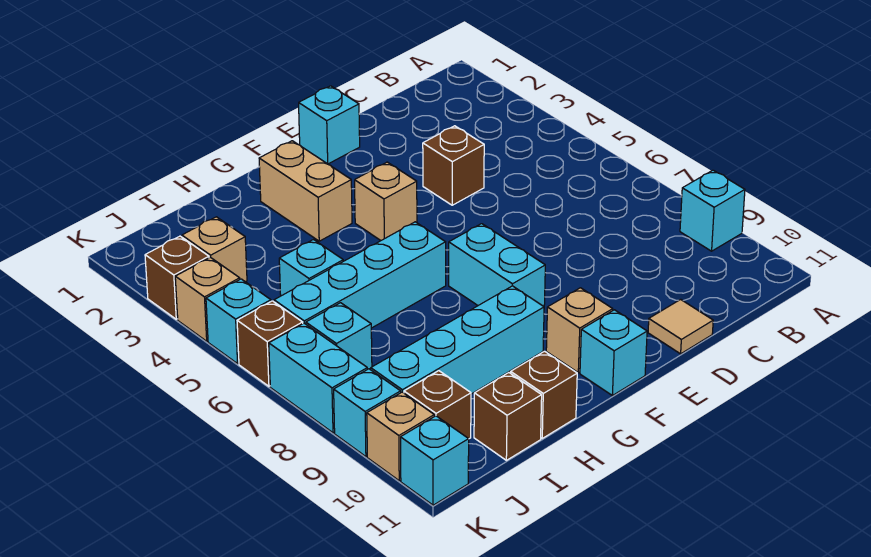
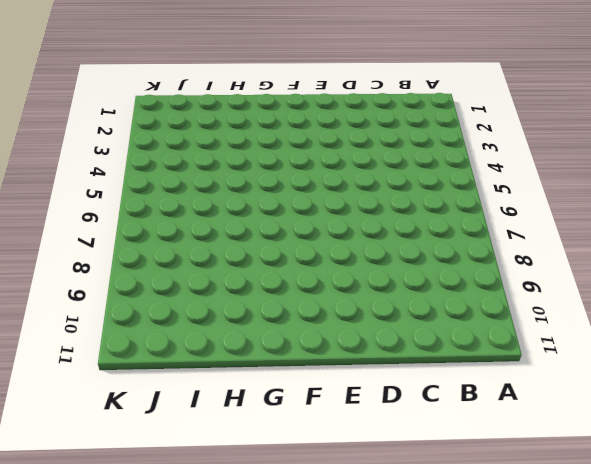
none -> cyan brick A9 level 1
none -> brown brick D4 level 1
none -> tan tile D11 level 1

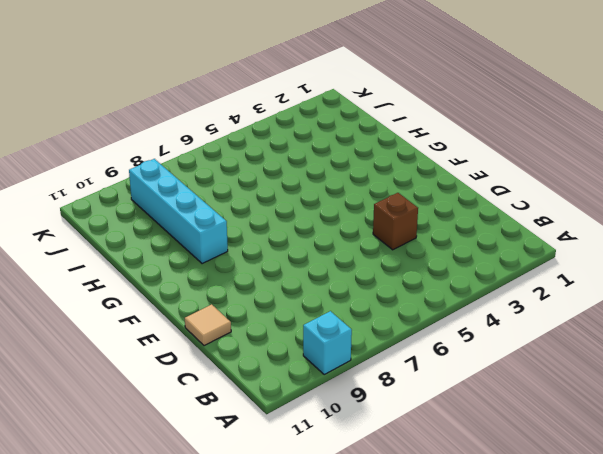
none -> cyan brick E1 level 1
none -> tan brick F4 level 1
none -> cyan brick F7:F8 level 1

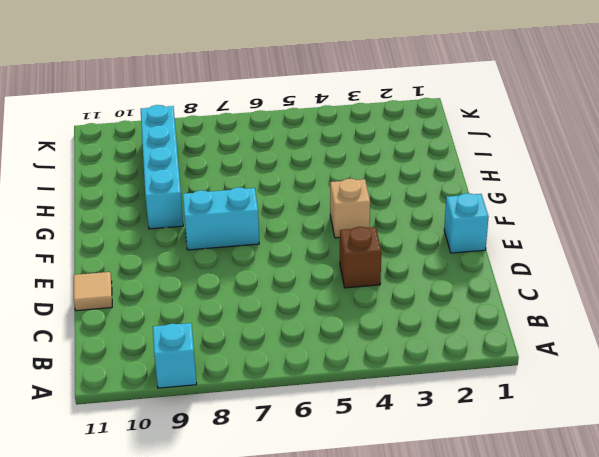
none -> tan brick F10 level 1
none -> cyan brick F11 level 1
none -> tan brick G2:G3 level 1

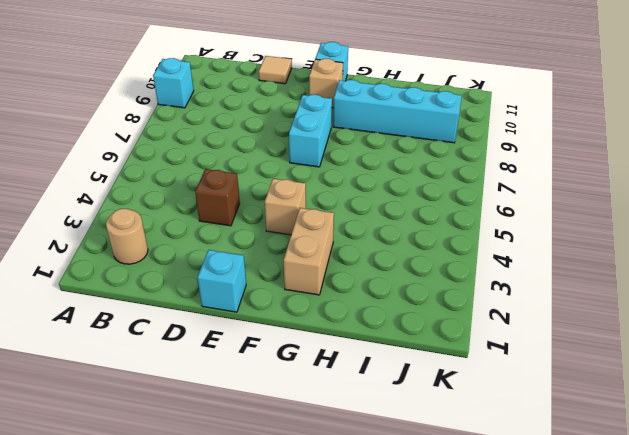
tan round brick B2 level 1 -> none
none -> cyan brick G6:J6 level 1
none -> brown brick H11 level 1
none -> cyan brick I5 level 1

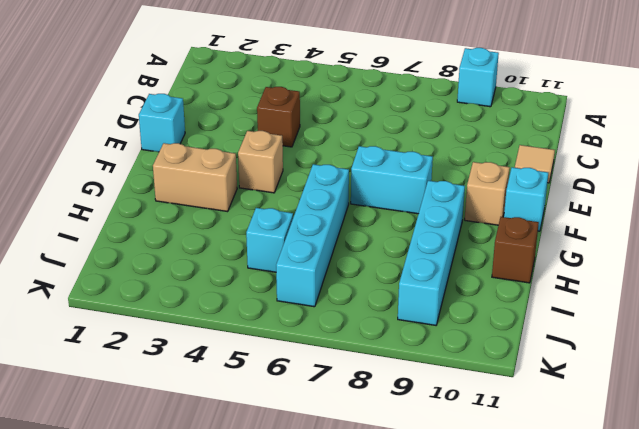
none -> brown brick I11 level 1
none -> tan brick J3 level 1
none -> cyan brick J7 level 1

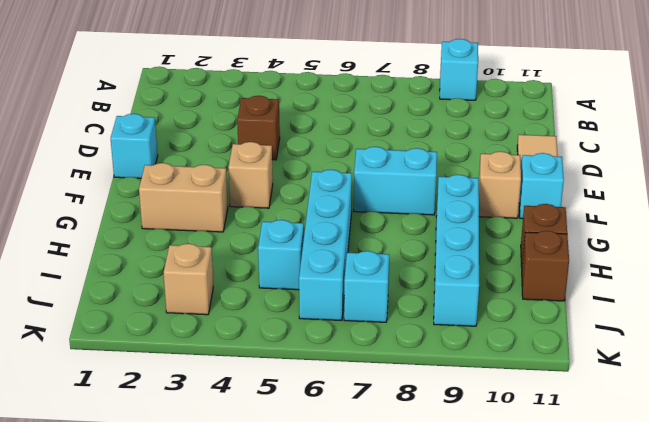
none -> brown brick J10 level 1
none -> brown brick K3 level 1
none -> tan brick K4 level 1

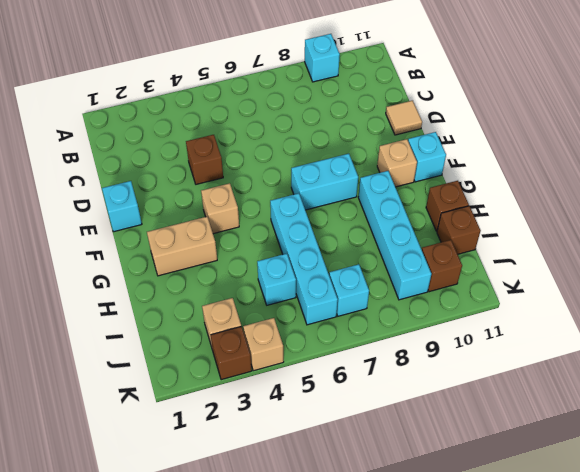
none -> cyan brick K5 level 1
none -> brown brick K6 level 1
none -> cyan brick K7:K8 level 1

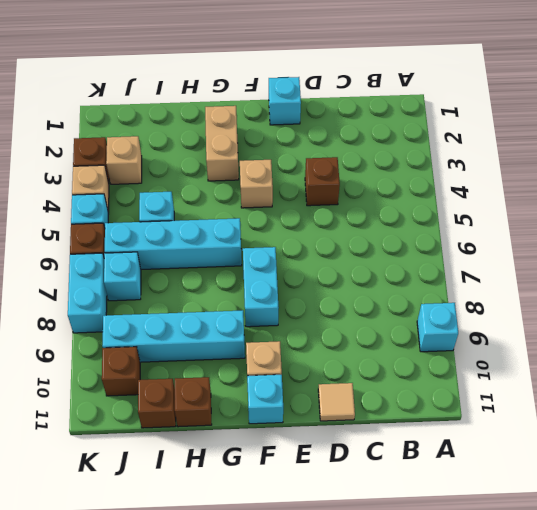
none -> cyan brick K9 level 1
none -> tan brick K10 level 1
none -> cyan brick K11 level 1

